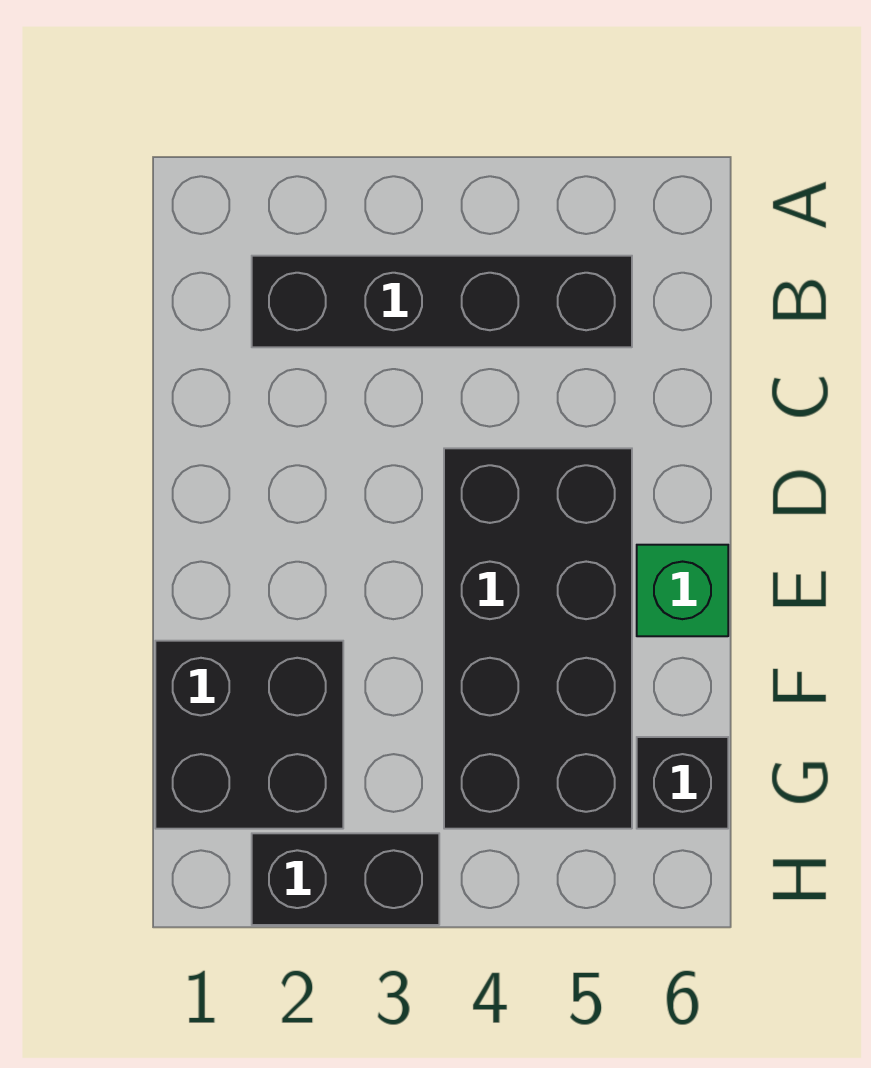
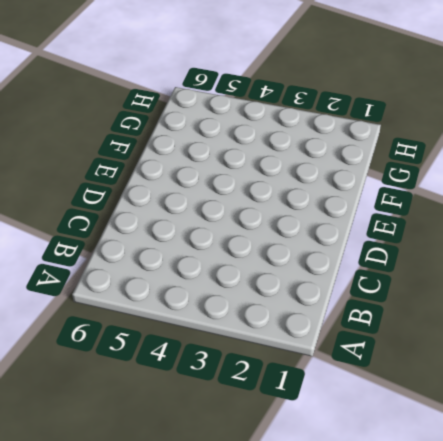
none -> black brick B2:B5 level 1
none -> black brick D4:G5 level 1

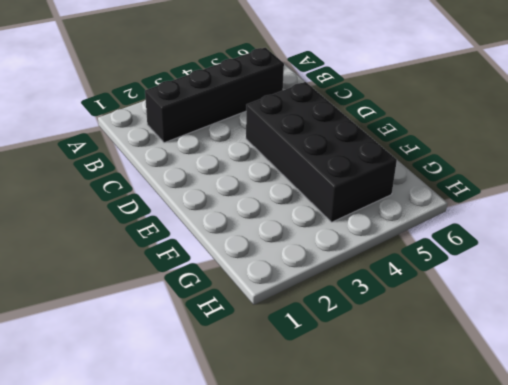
none -> green brick E6 level 1
none -> black brick F1:G2 level 1

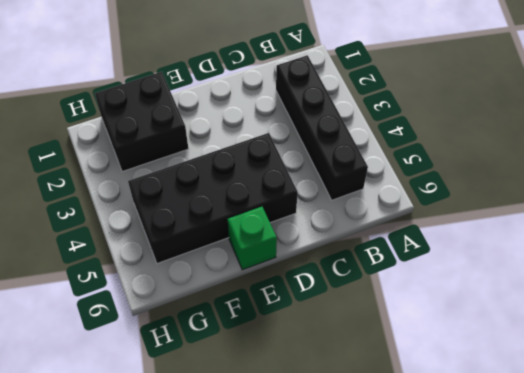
none -> black brick G6 level 1
none -> black brick H2:H3 level 1

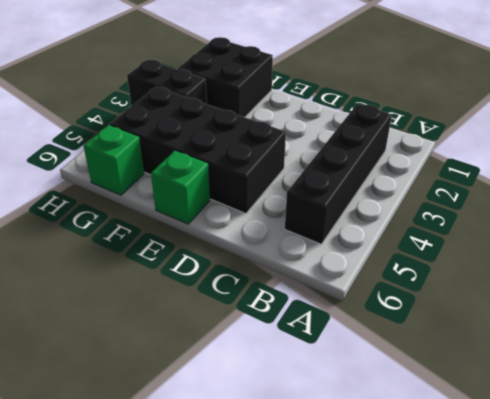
black brick G3:H3 level 1 -> black brick H2:H3 level 1
green brick G6 level 1 -> black brick G6 level 1

